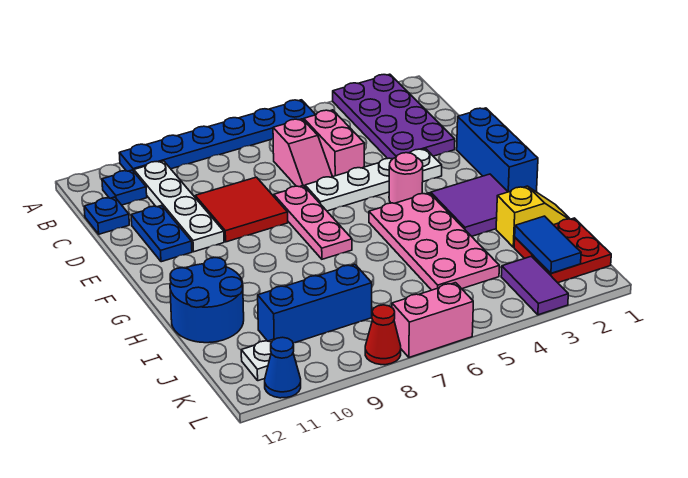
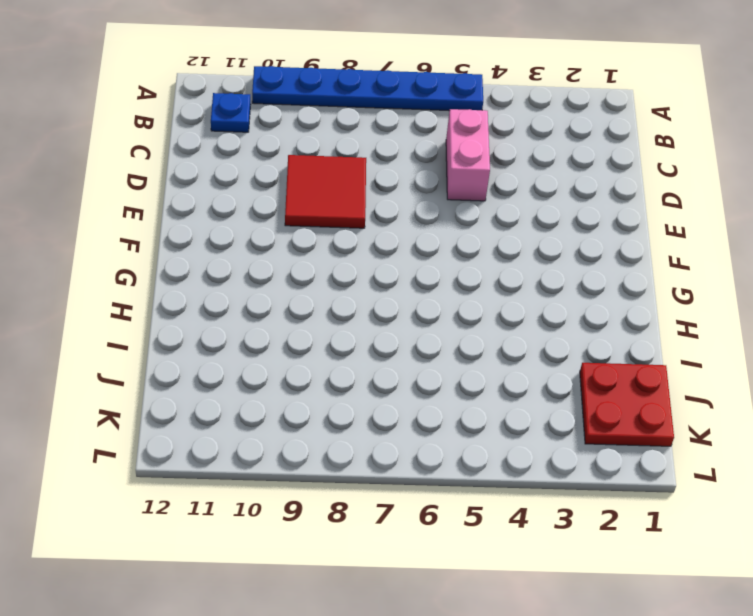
none -> purple plate A2:D3 level 1
none -> white plate B10:E10 level 1
none -> pink slope C6:D6 level 1 top C

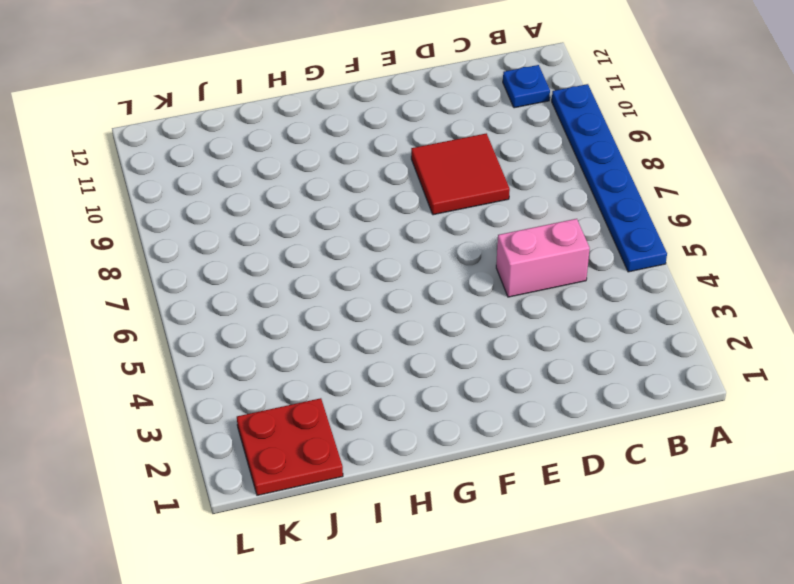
none -> purple plate A2:D3 level 1
none -> white plate B10:E10 level 1
none -> pink slope C6:D6 level 1 top C

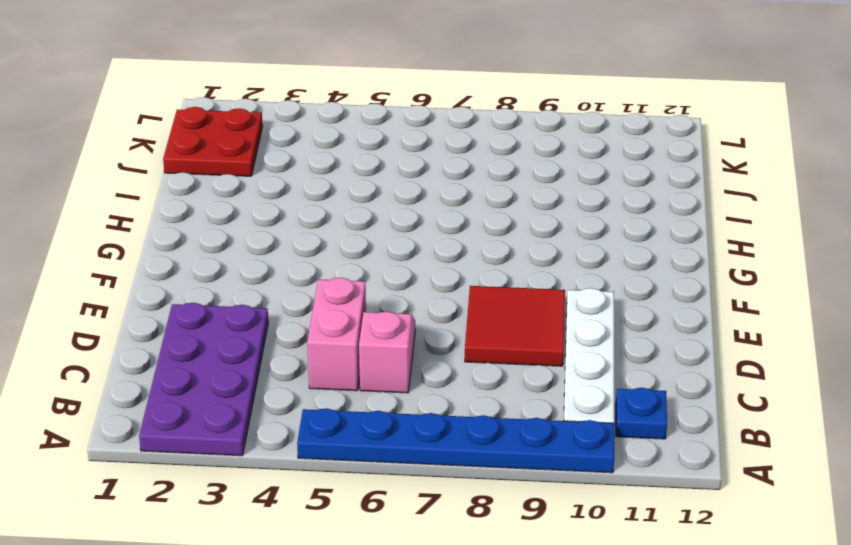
none -> blue plate C12 level 1
none -> blue plate D11:E11 level 1
none -> blue brick E1:G1 level 1

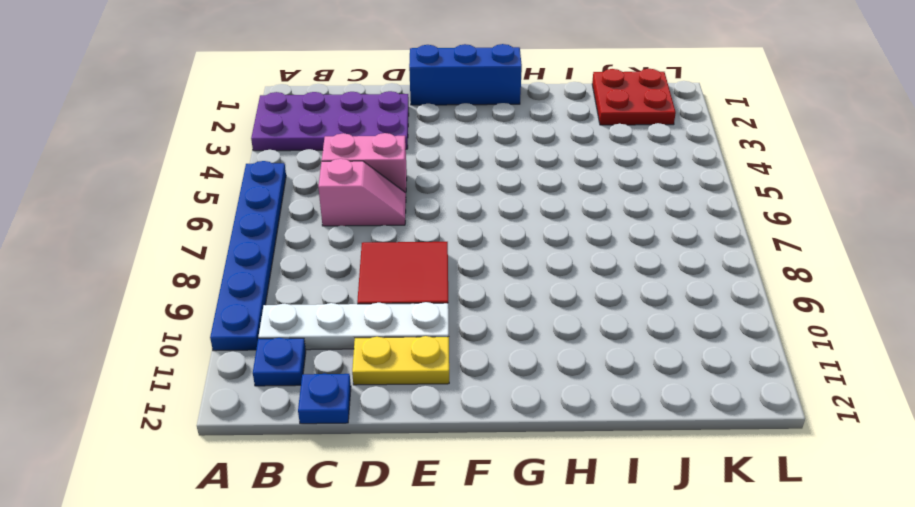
yellow plate D11:E11 level 1 -> blue plate D11:E11 level 1
none -> white plate E3:E6 level 1
none -> pink plate E7:G7 level 1
none -> pink round brick F4 level 1

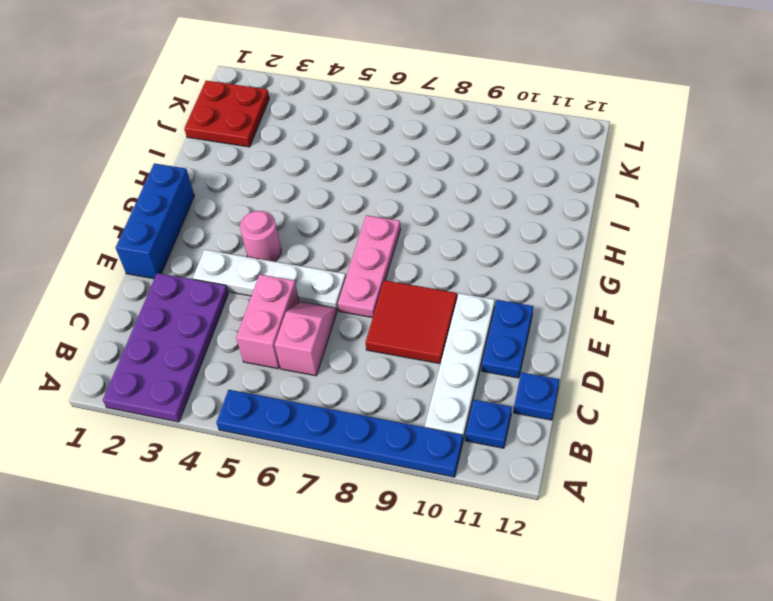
none -> purple tile G2:H3 level 1
none -> pink plate G4:J5 level 1
none -> blue round brick H11:I12 level 1

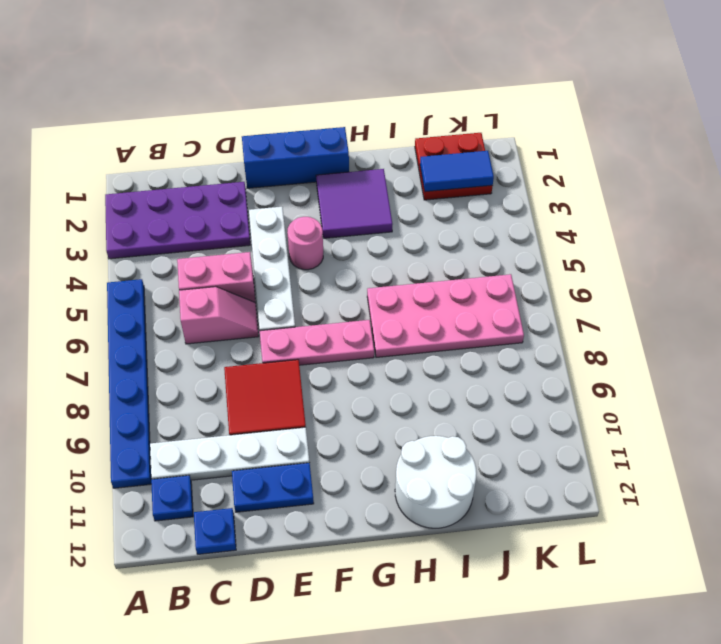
pink plate H6:K7 level 1 -> pink plate G4:J5 level 1
white round brick H11:I12 level 1 -> blue round brick H11:I12 level 1
none -> yellow slope I1:I2 level 1 top 2
none -> blue brick J8:J10 level 1
none -> purple tile K3:L3 level 1

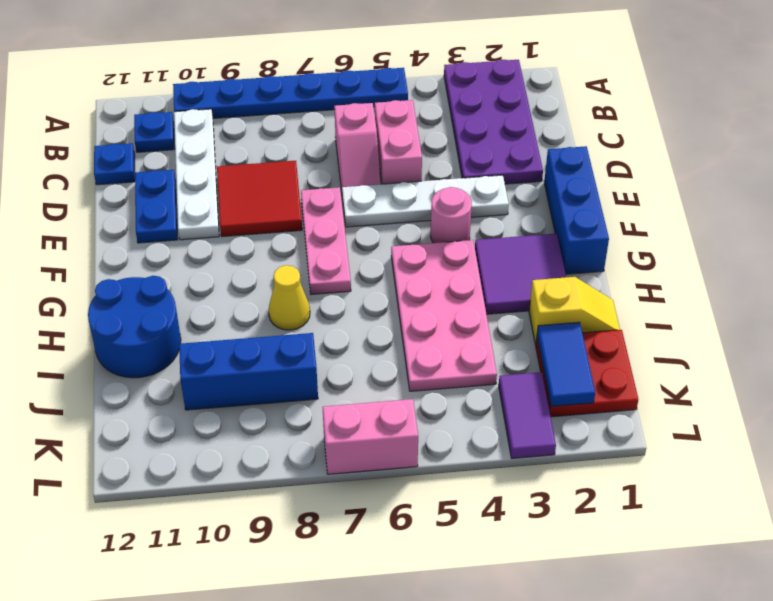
yellow cone H8 level 1 -> none
none -> white plate K11 level 1
none -> red cone L8 level 1
none -> blue cone L11 level 1

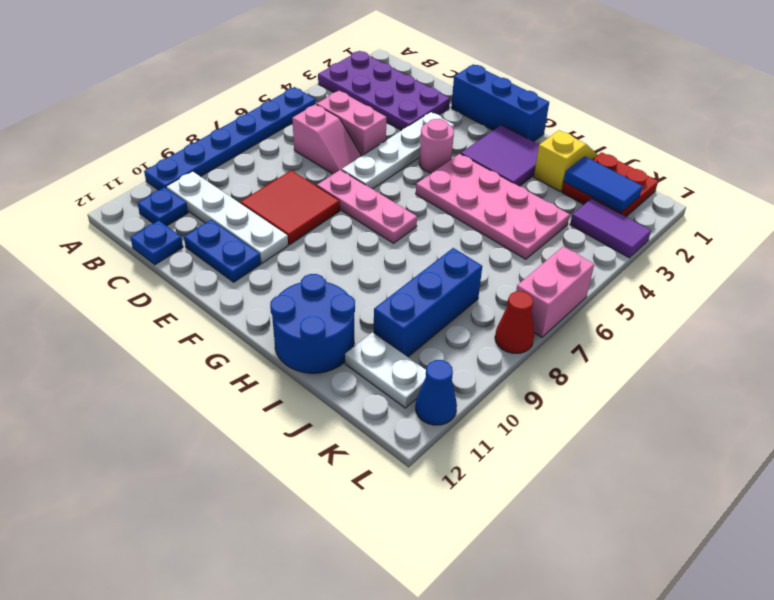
white plate J11:K11 level 1 -> white plate K11 level 1

